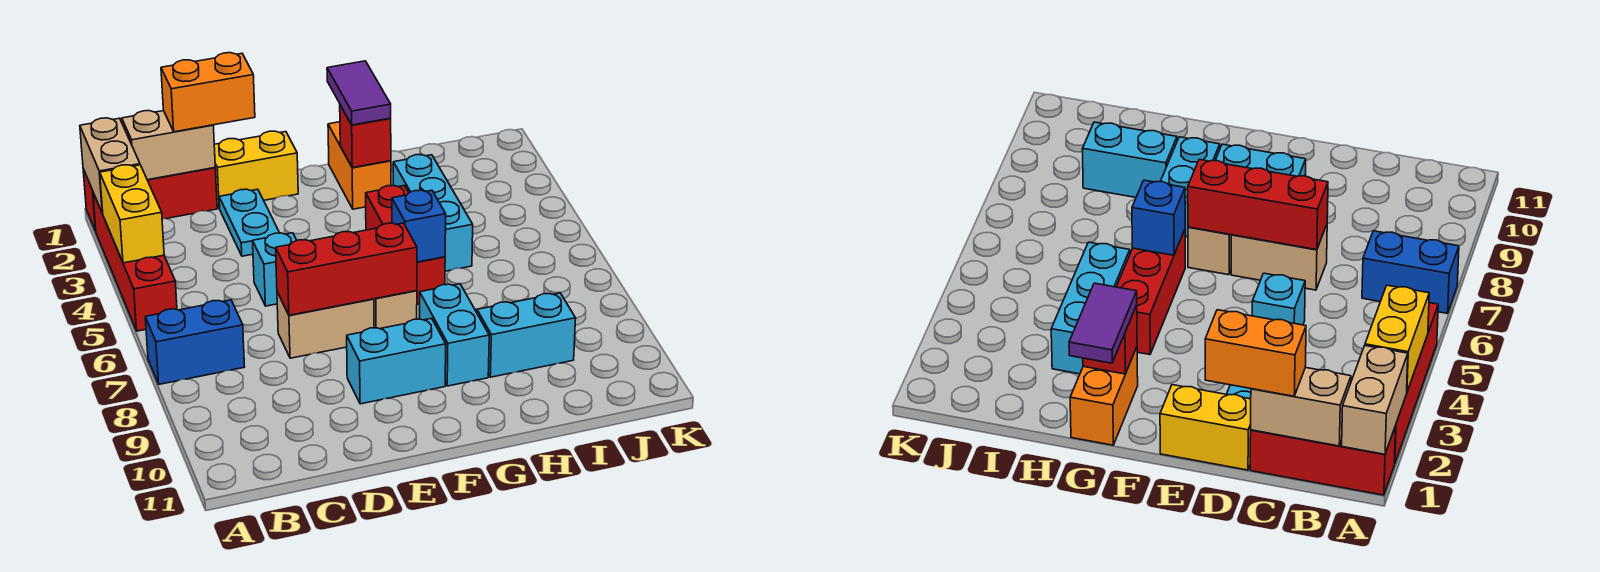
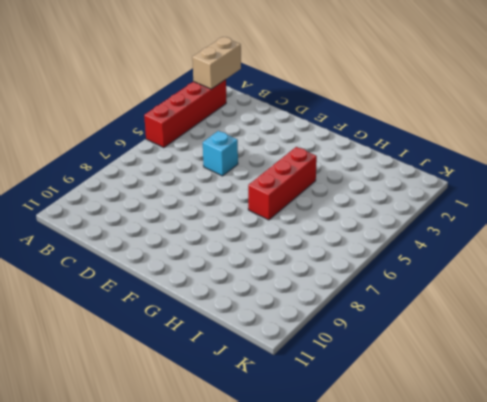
none -> red brick A1:C1 level 1
none -> blue brick A7:B7 level 1
none -> yellow brick D1:E1 level 1

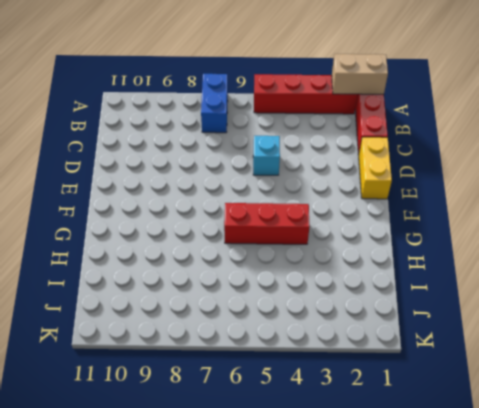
none -> cyan plate D2:D3 level 1
none -> tan brick D7:E7 level 1
none -> cyan brick E9:F9 level 1

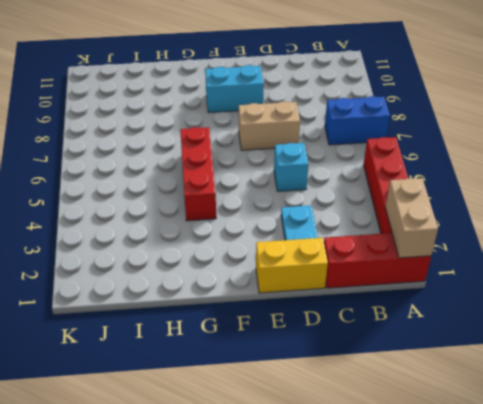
none -> tan brick F7 level 1
none -> orange brick G1:G2 level 1
none -> cyan brick G8:G9 level 1

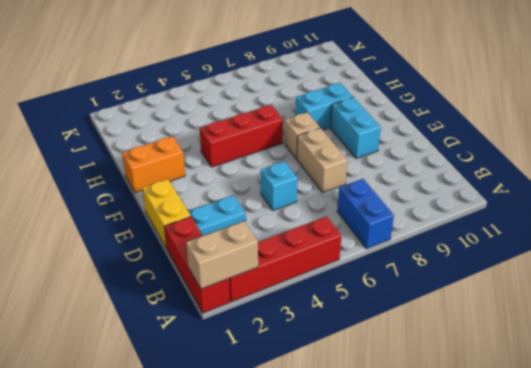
none -> cyan brick H3:H5 level 1
none -> cyan brick H9:I9 level 1
none -> yellow brick A3:A4 level 2

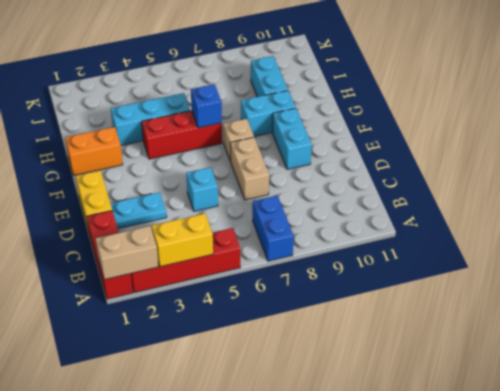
none -> tan brick B1:C1 level 2
none -> red brick D7:F7 level 2
none -> red brick G2 level 2

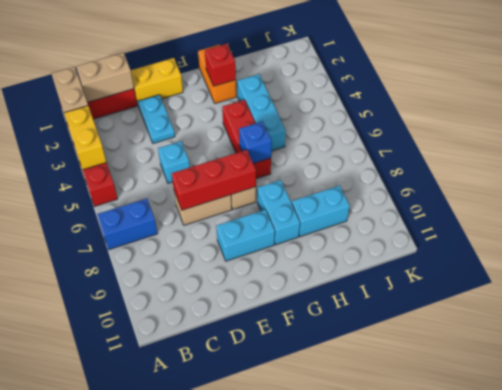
none -> orange brick C1:D1 level 3
none -> purple tile G1:G2 level 3

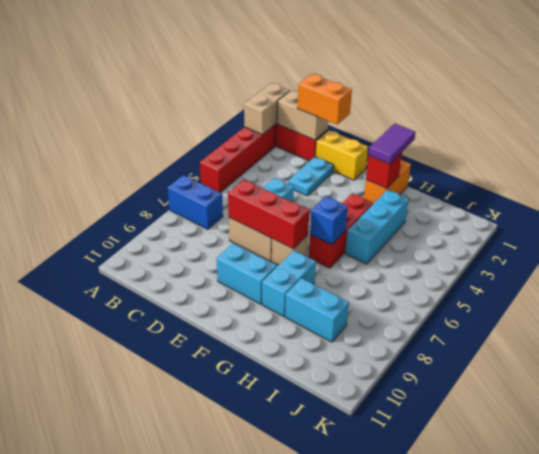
none -> yellow brick A3:A4 level 2

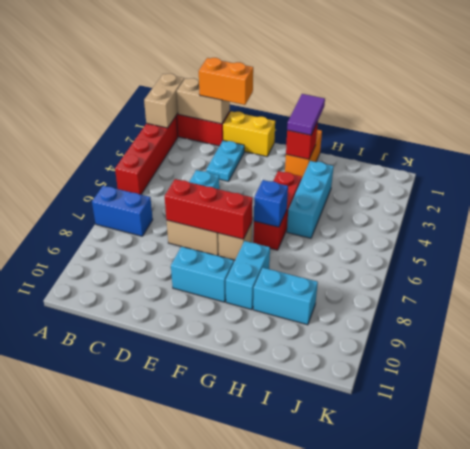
none -> yellow brick A3:A4 level 2

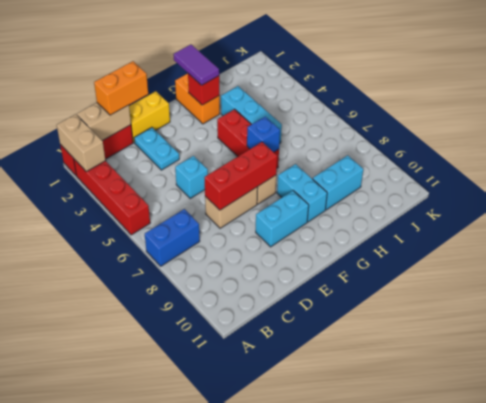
none -> yellow brick A3:A4 level 2

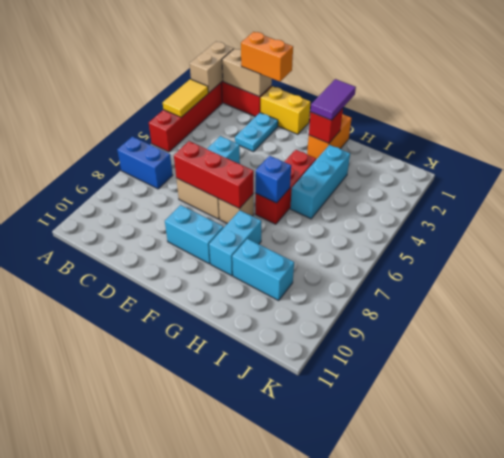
yellow tile A3:A4 level 2 -> yellow brick A3:A4 level 2

